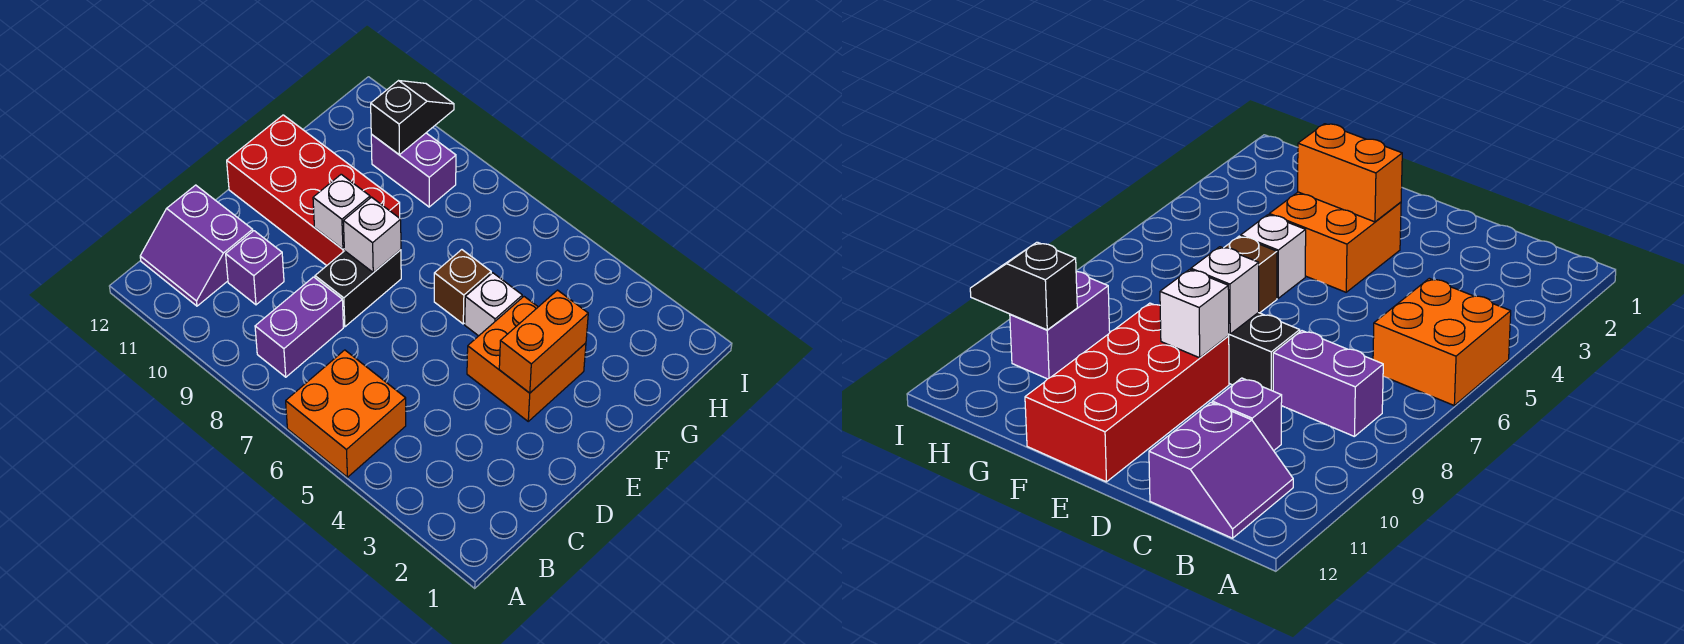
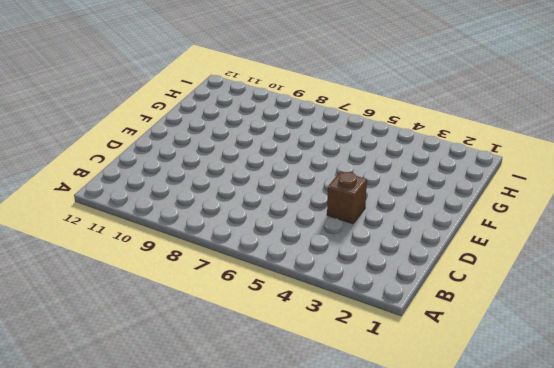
brown brick D4 level 1 -> brown brick F6 level 1
none -> orange brick A5:B6 level 1
none -> purple brick B8:C8 level 1
none -> purple slope B11:C12 level 1 top C

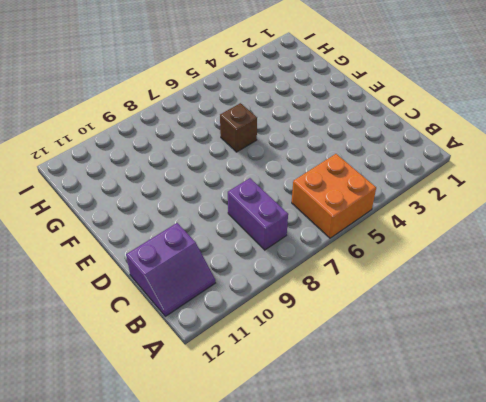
none -> purple brick C10 level 1
none -> black brick D8:E8 level 1
none -> orange brick E3:F4 level 1

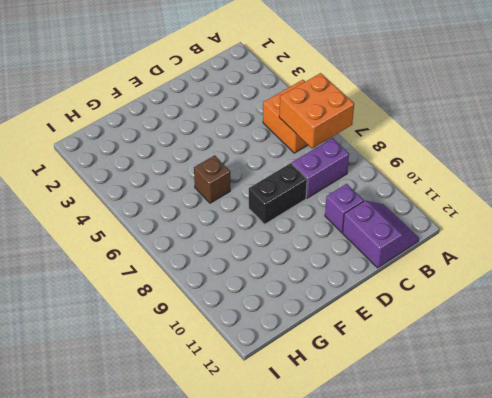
orange brick A6:B7 level 2 -> orange brick E3:F4 level 1
none -> red brick E9:F12 level 1
none -> white brick F5 level 1
none -> purple brick H9:H10 level 1

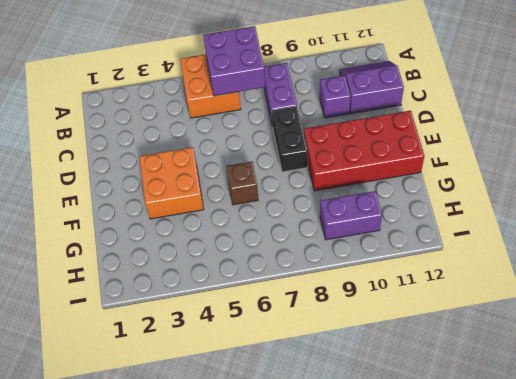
purple brick A6:B7 level 2 -> none
none -> white brick F5 level 1
none -> orange brick E3:F3 level 2
none -> white brick E8 level 2

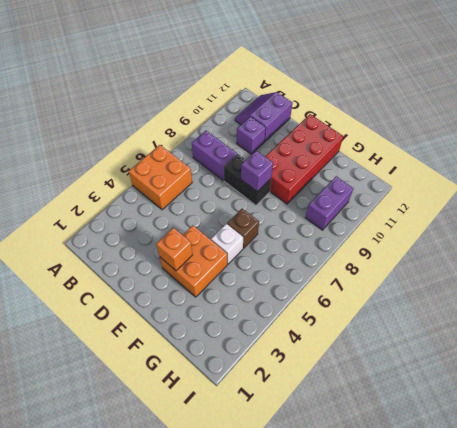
orange brick E3 level 2 -> orange brick E3:F3 level 2
purple brick E8 level 2 -> white brick E8 level 2
none -> white brick E9 level 2
none -> black slope H10:I10 level 2 top H

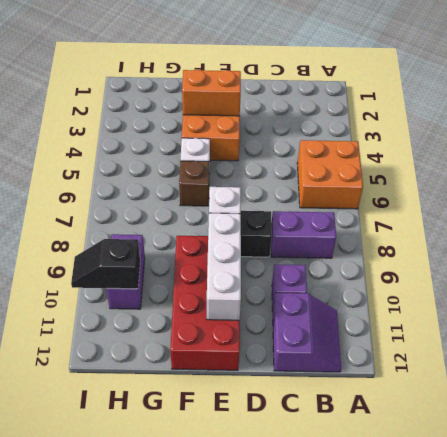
white brick E9:E11 level 2 -> white brick E9 level 2

